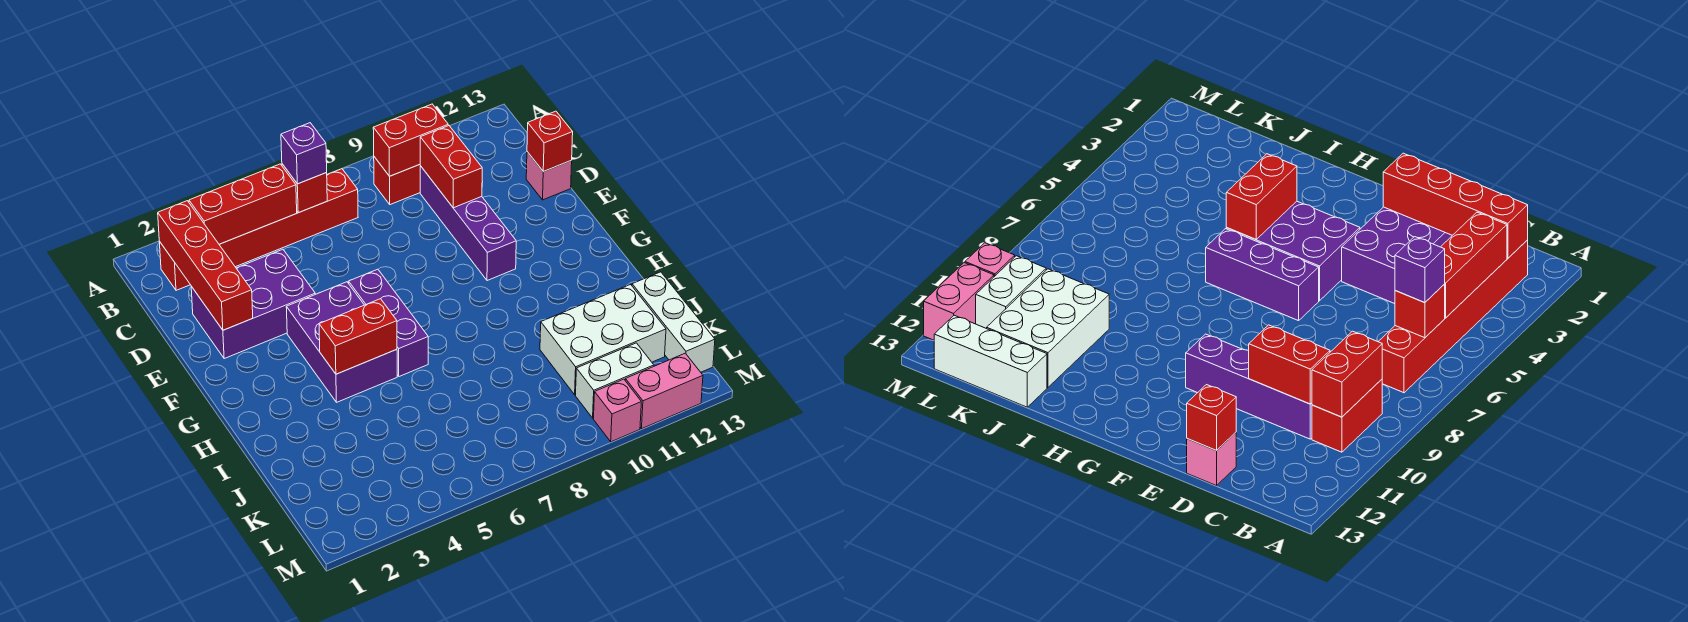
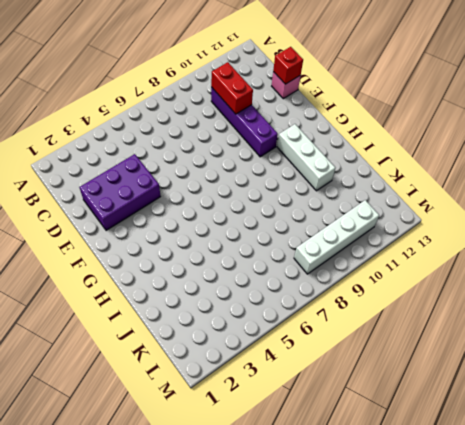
white brick G11:I11 level 1 -> white brick J13:L13 level 1
white brick L8:L11 level 1 -> white brick L10:L11 level 1
none -> red brick B2:B7 level 1
none -> red brick B9:B10 level 1
none -> purple brick F4:H5 level 1

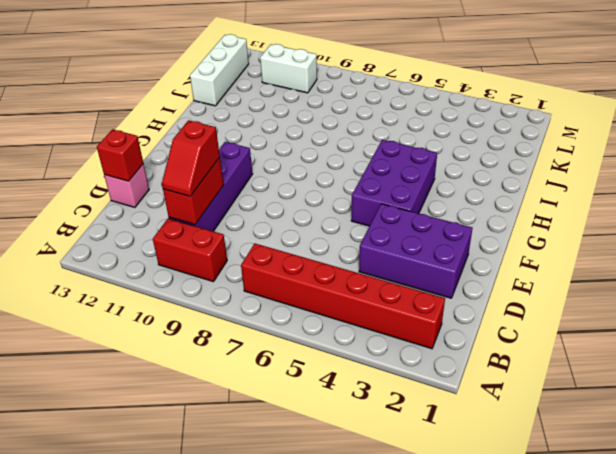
red slope C10:D10 level 3 top D -> none
none -> purple brick F6:H6 level 1
none -> white brick J10:K12 level 1
none -> pink brick M10 level 1

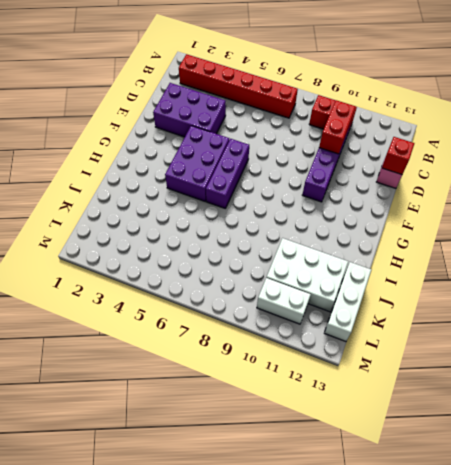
none -> pink brick M10 level 1
none -> pink brick M11:M12 level 1
none -> red brick B2:E2 level 2

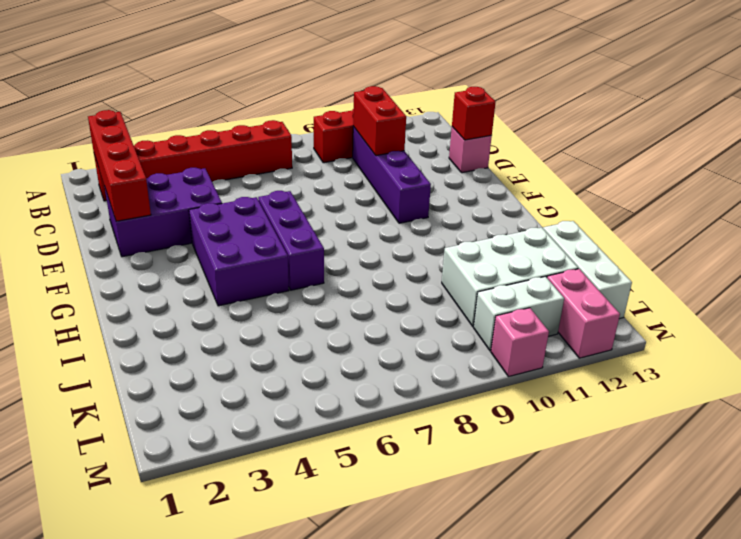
pink brick L12:M12 level 1 -> pink brick M11:M12 level 1
none -> red brick B3:B5 level 2
none -> red brick B6 level 2
none -> red brick B9:B10 level 2

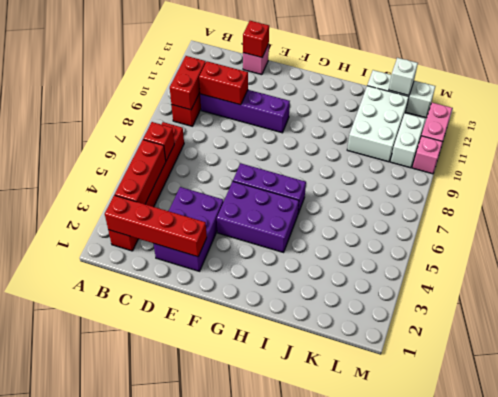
white brick K13 level 2 -> none
none -> red brick H4:H5 level 2
none -> purple brick B6 level 3

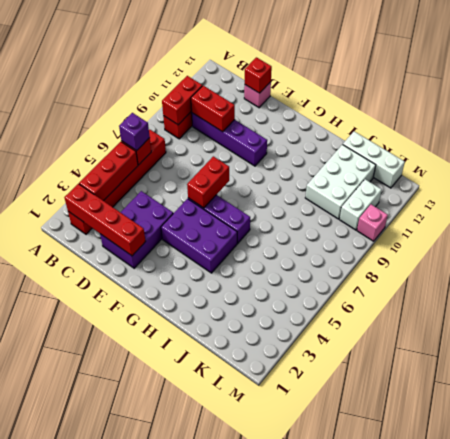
red brick F6:F7 level 2 -> red brick H4:H5 level 2
none -> pink brick M11:M12 level 1

